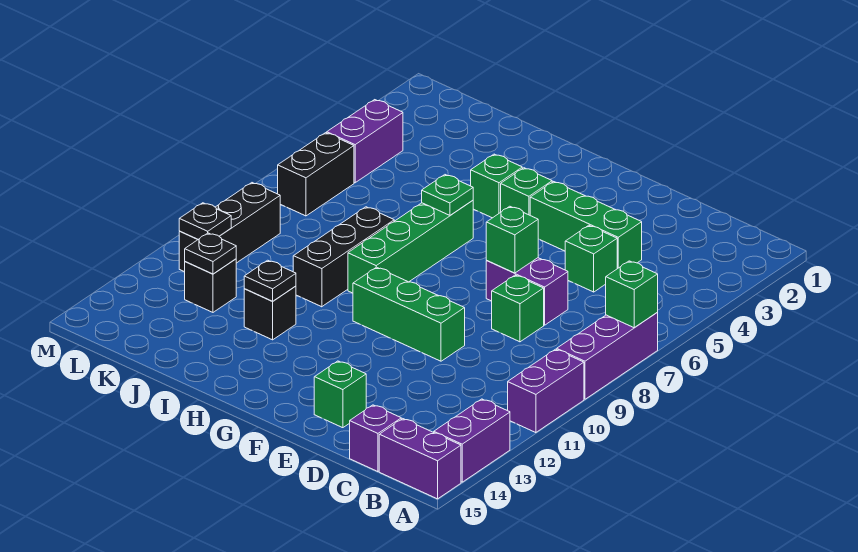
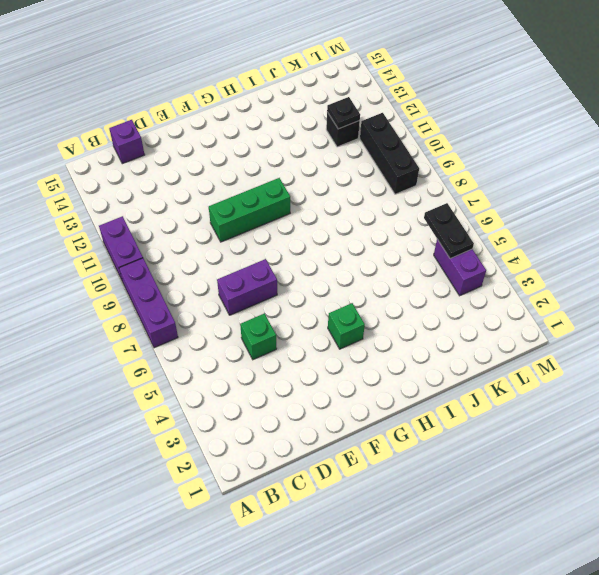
black plate L5:L6 level 2 -> none
none -> purple brick A13:A14 level 1
none -> purple brick A15:B15 level 1
none -> green brick D4:F4 level 1

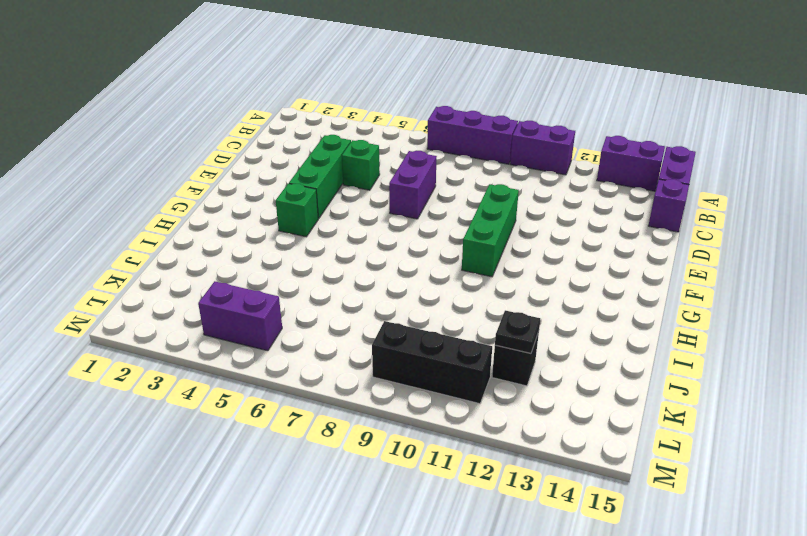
none -> green brick D8 level 1
none -> green brick E14 level 1
none -> green brick H4 level 1

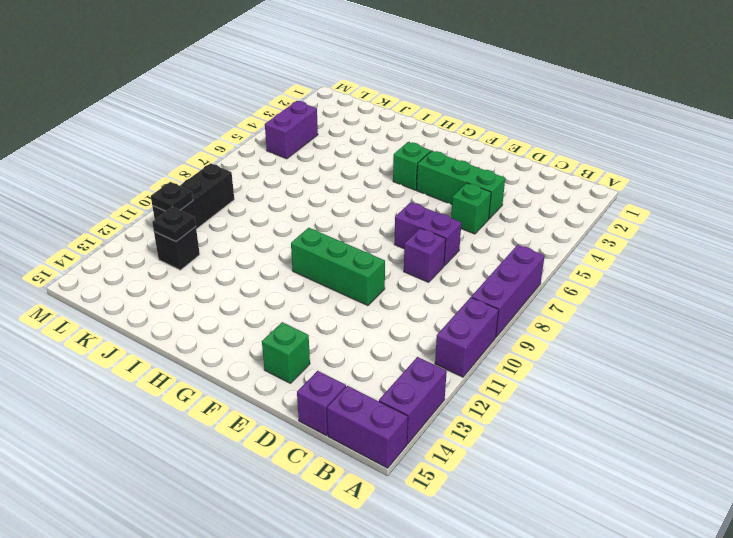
purple brick D8 level 1 -> green brick D8 level 1
none -> green brick H4 level 1
none -> green brick H6:H9 level 1
none -> black brick I8:I10 level 1

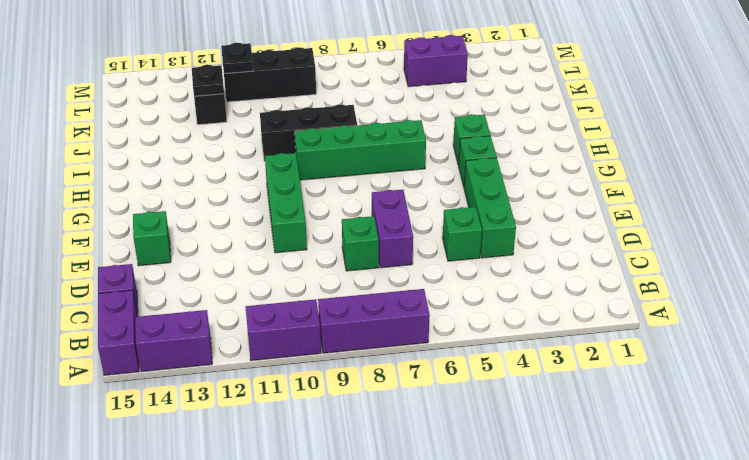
none -> black brick I12 level 1
none -> black brick L6:L7 level 1
none -> green brick A7 level 2

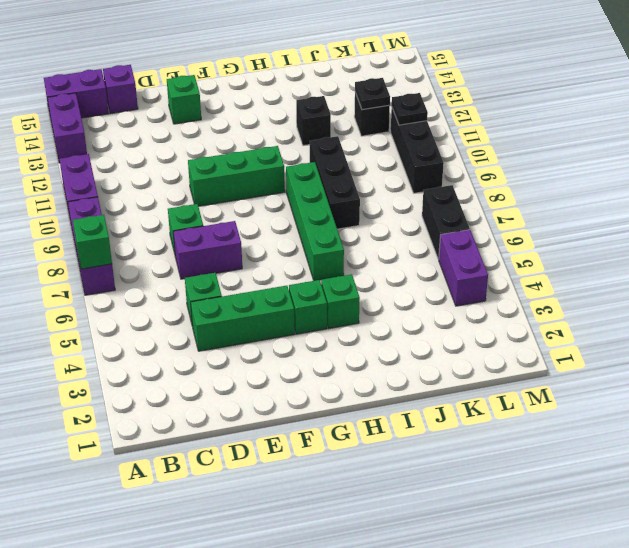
none -> green brick E7 level 2
none -> green plate H6 level 2
none -> black plate I12 level 2

